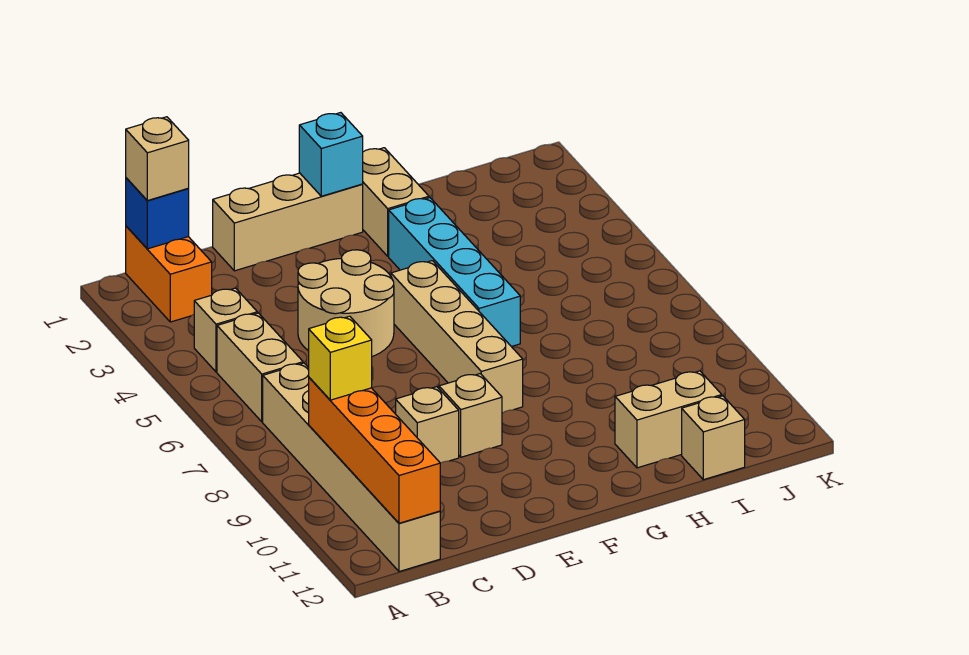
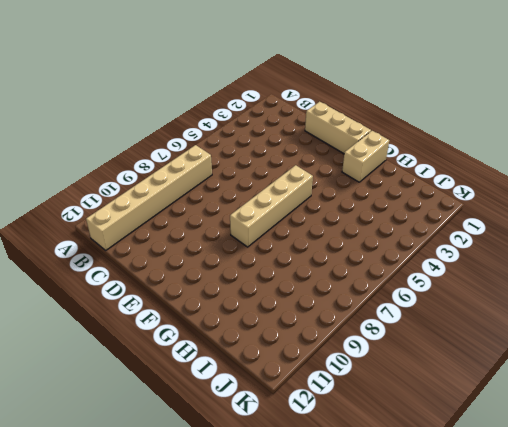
none -> orange brick B1:B2 level 1
none -> tan brick B4 level 1
none -> tan brick B5:B6 level 1

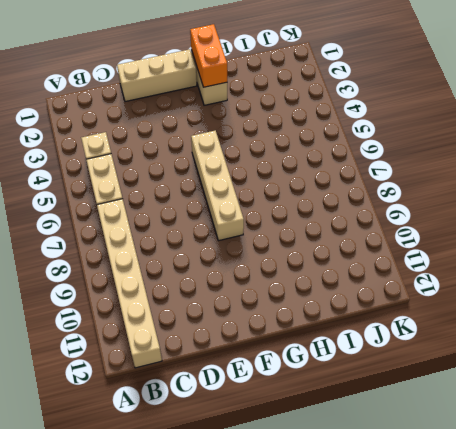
orange brick G1:G2 level 2 -> orange brick B1:B2 level 1
none -> tan round brick D4:E5 level 1
none -> tan brick D9 level 1
none -> tan brick E9 level 1

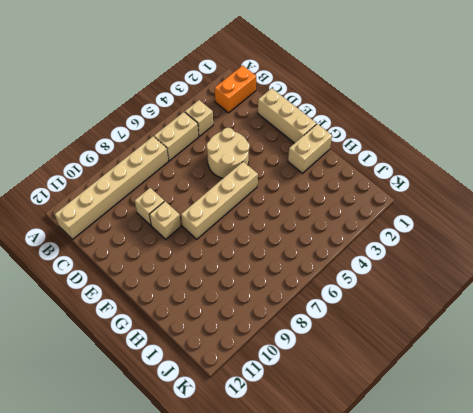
none -> cyan brick G3:G6 level 1
none -> tan brick H11:I11 level 1
none -> tan brick I12 level 1

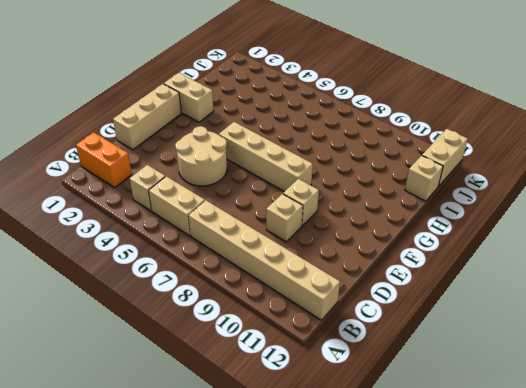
tan brick J12:K12 level 1 -> tan brick H11:I11 level 1
none -> cyan brick G3:G6 level 1
none -> blue brick B1 level 2
none -> orange brick B9:B12 level 2

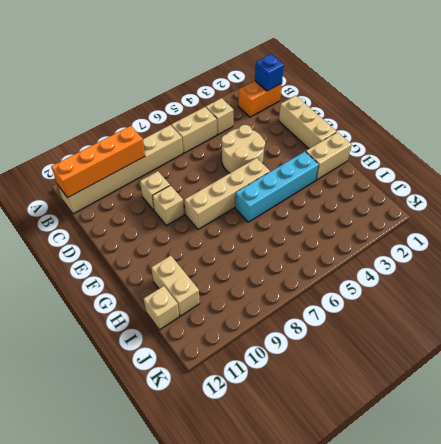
none -> cyan brick F1 level 2
none -> tan brick B1 level 3
none -> yellow brick B9 level 3

